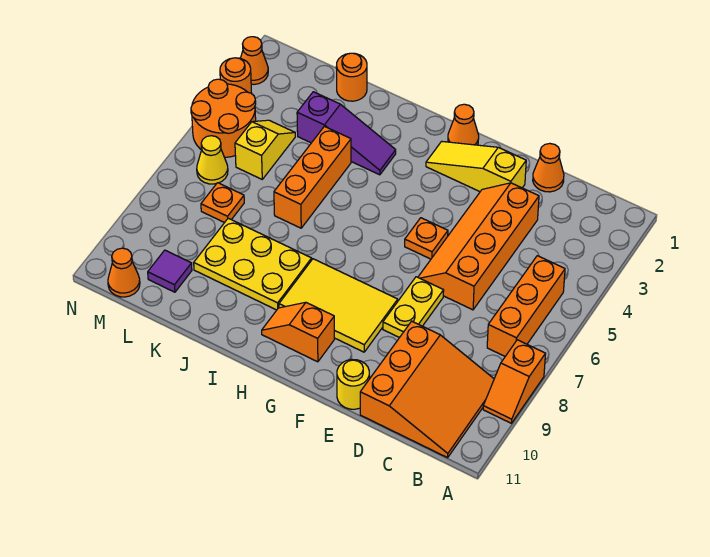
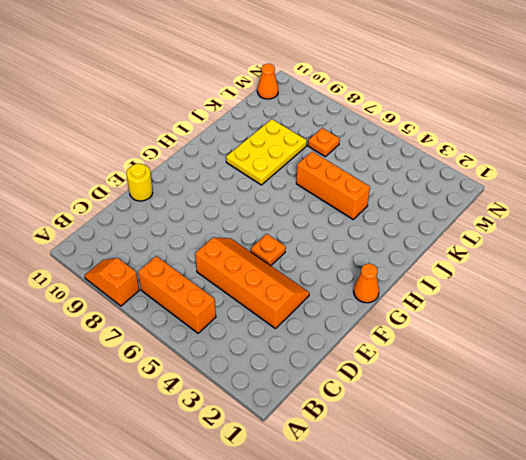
none -> orange slope B9:D11 level 1 top D
none -> orange cone D1 level 1
none -> yellow slope E2:G2 level 1 top E

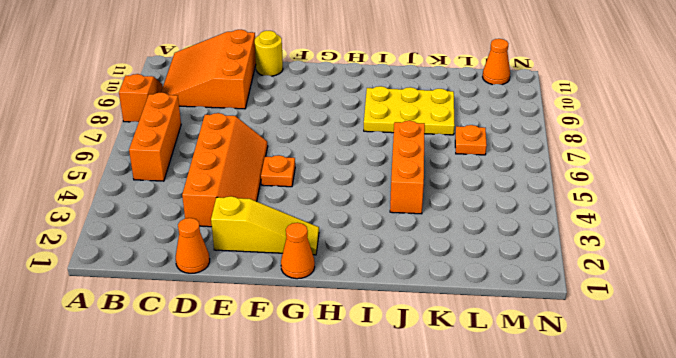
none -> yellow plate E7:E8 level 1
none -> yellow tile F8:H9 level 1
none -> orange slope G10:H10 level 1 top G

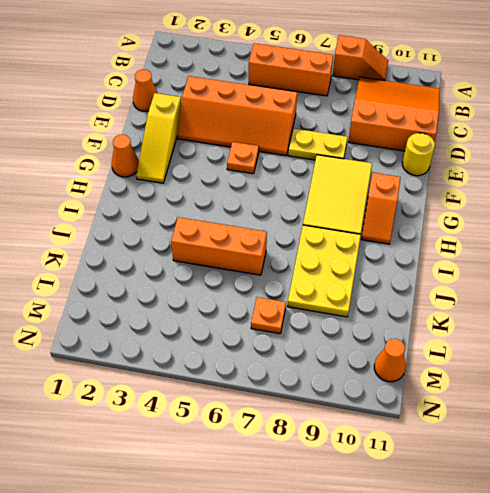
none -> purple slope I3:K3 level 1 top K
none -> orange round brick K1 level 1
none -> yellow slope L4:L5 level 1 top 5

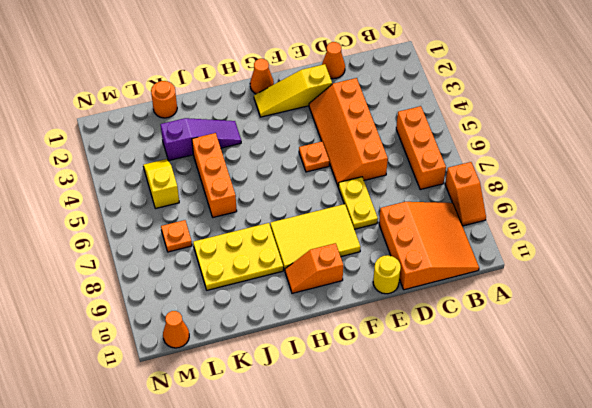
none -> purple tile L10 level 1
none -> orange round brick M4:N5 level 1
none -> yellow cone M6 level 1

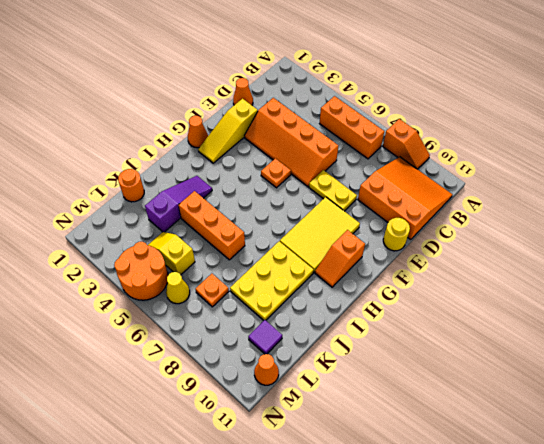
none -> orange cone N2 level 1
none -> orange round brick N3 level 1

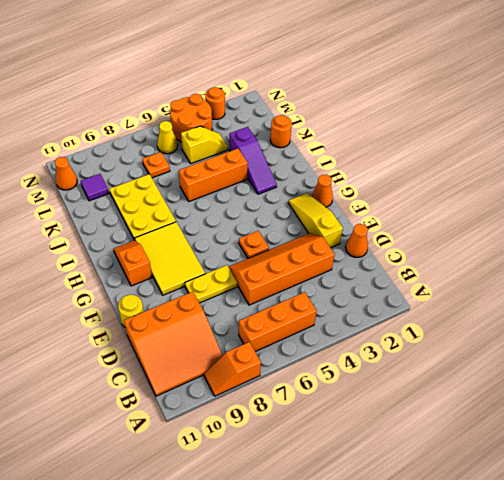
none -> orange cone N2 level 1

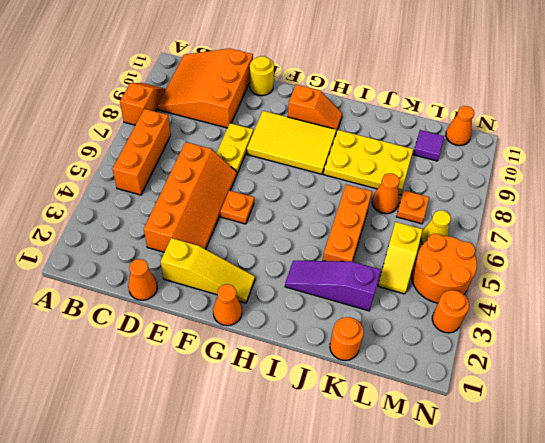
orange cone K7 level 1 -> orange cone N2 level 1

